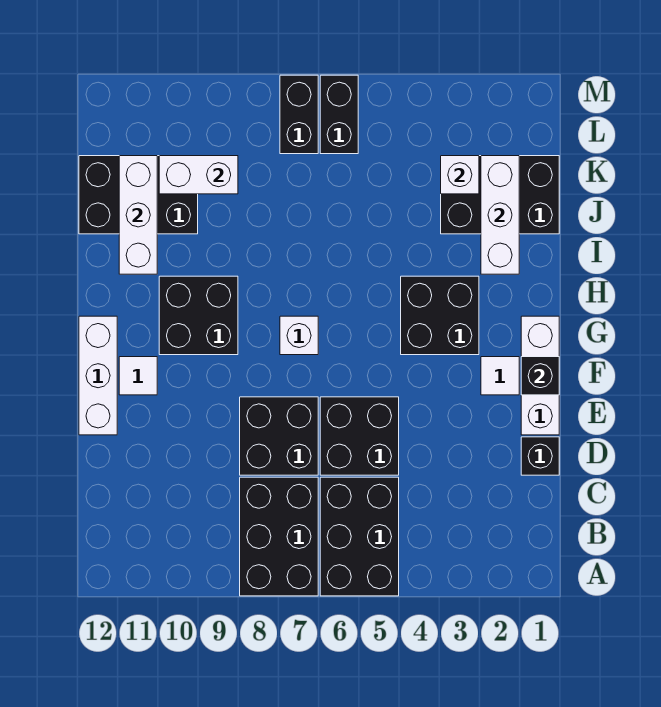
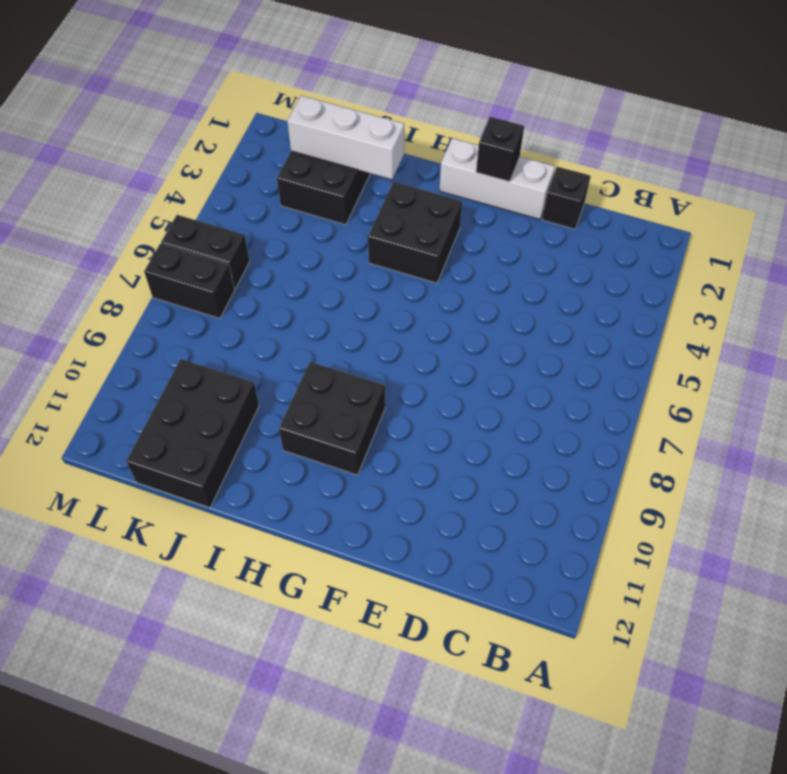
none -> black brick A5:C6 level 1
none -> black brick A7:C8 level 1
none -> black brick D5:E6 level 1

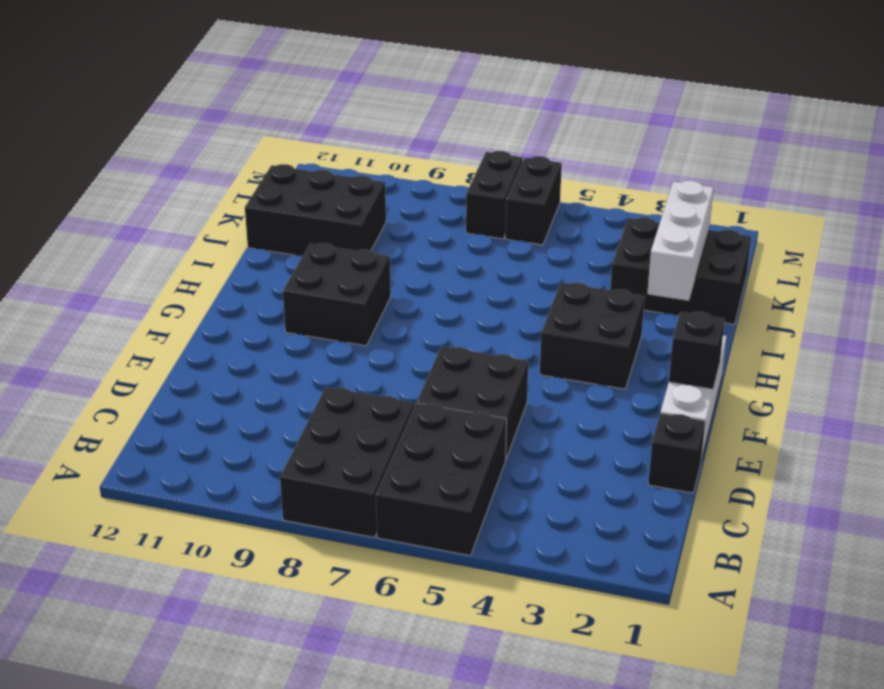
none -> black brick D7:E8 level 1
none -> white brick E12:G12 level 1
none -> white tile F2 level 1

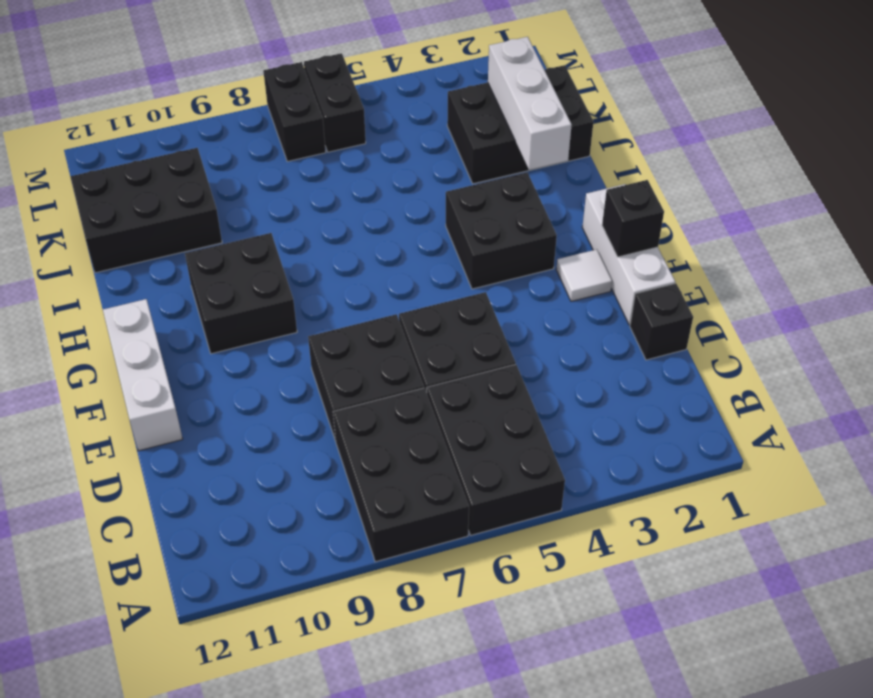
none -> white tile F11 level 1
none -> white brick G7 level 1
none -> white brick I11:K11 level 2

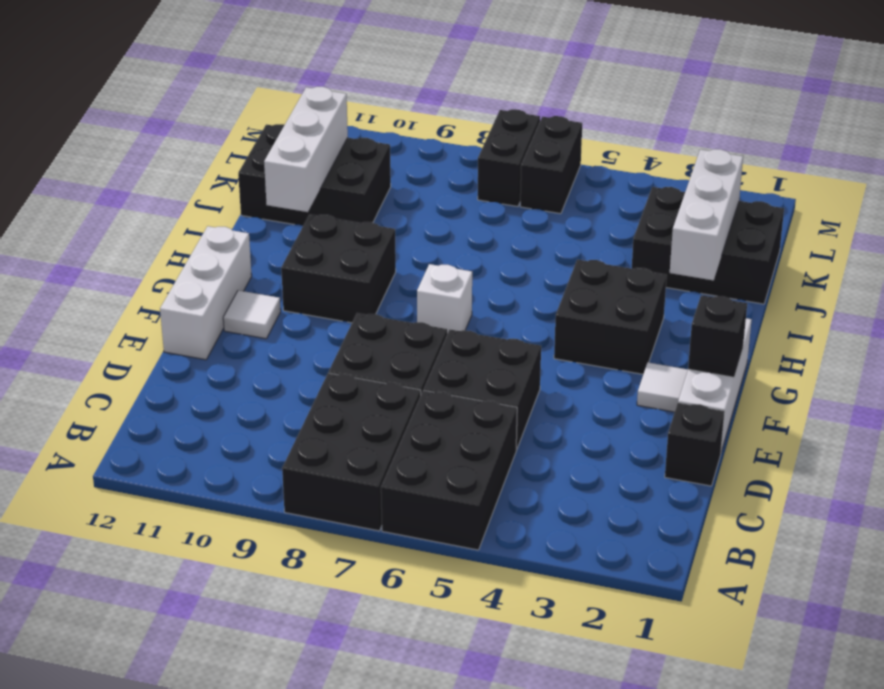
none -> white brick K3 level 2
none -> white brick K9:K10 level 2

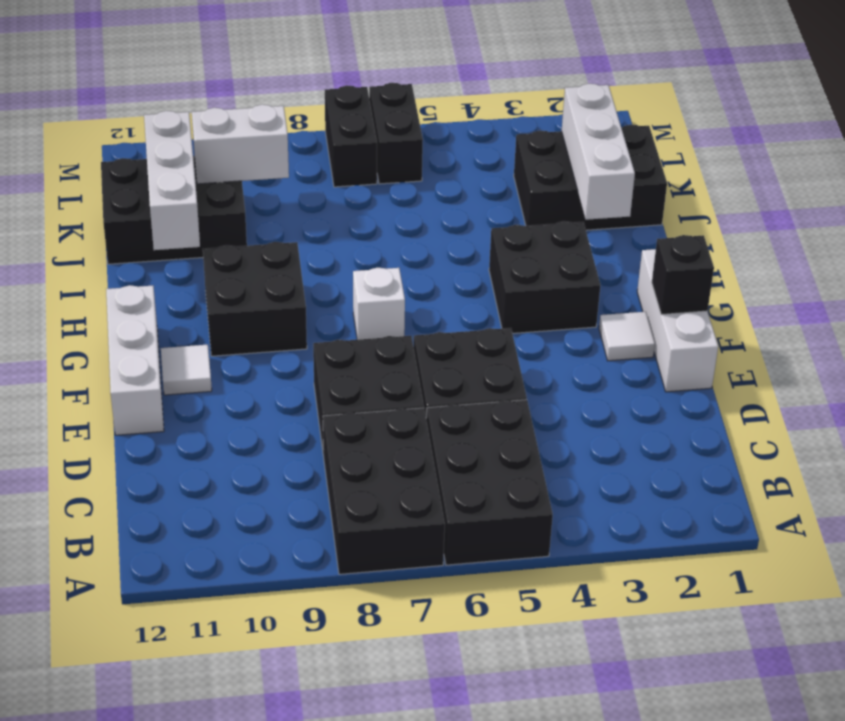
none -> black brick D1 level 1
none -> white brick K3 level 2

